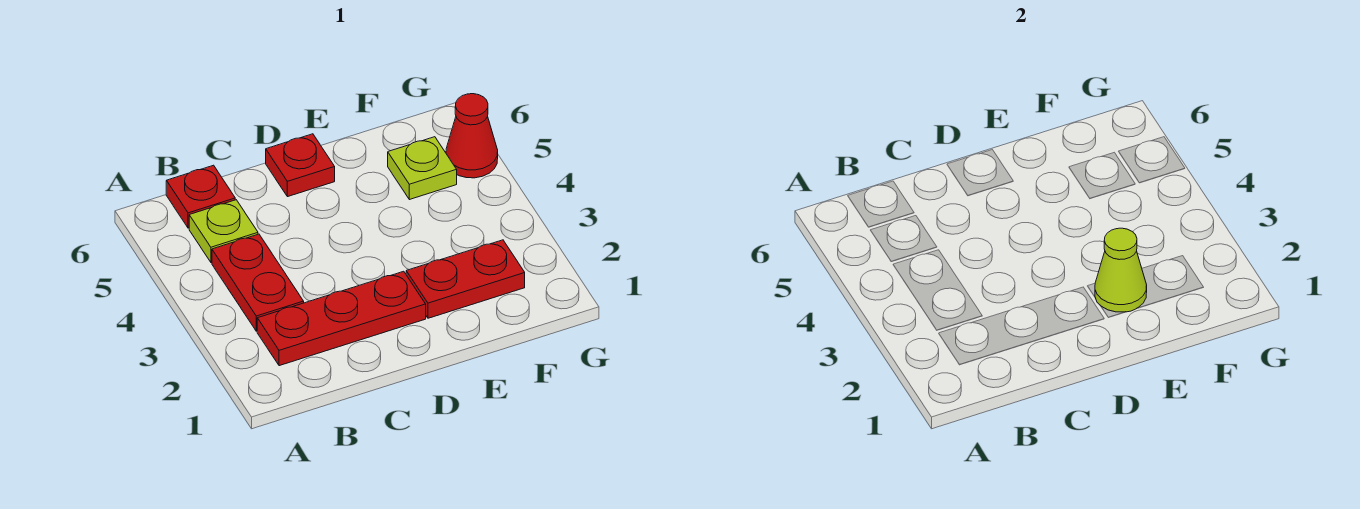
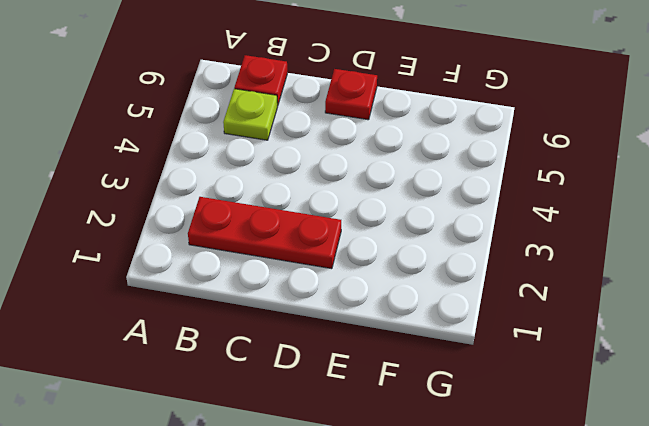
none -> red plate B3:B4 level 1
none -> red plate E2:F2 level 1

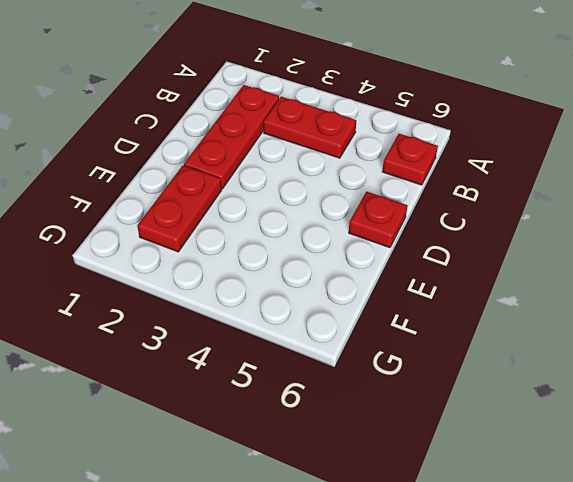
none -> lime plate B5 level 1
none -> lime plate F5 level 1

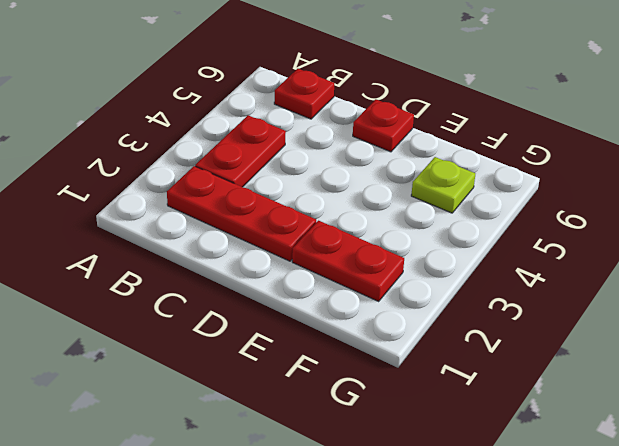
none -> lime plate B5 level 1
none -> red cone G5 level 1

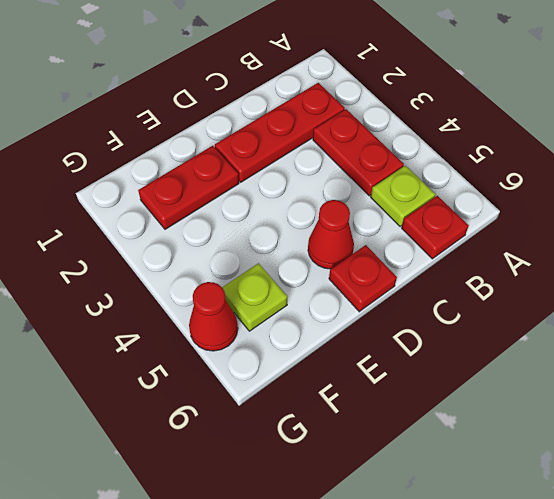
red cone D5 level 1 -> none
none -> lime cone E2 level 2

